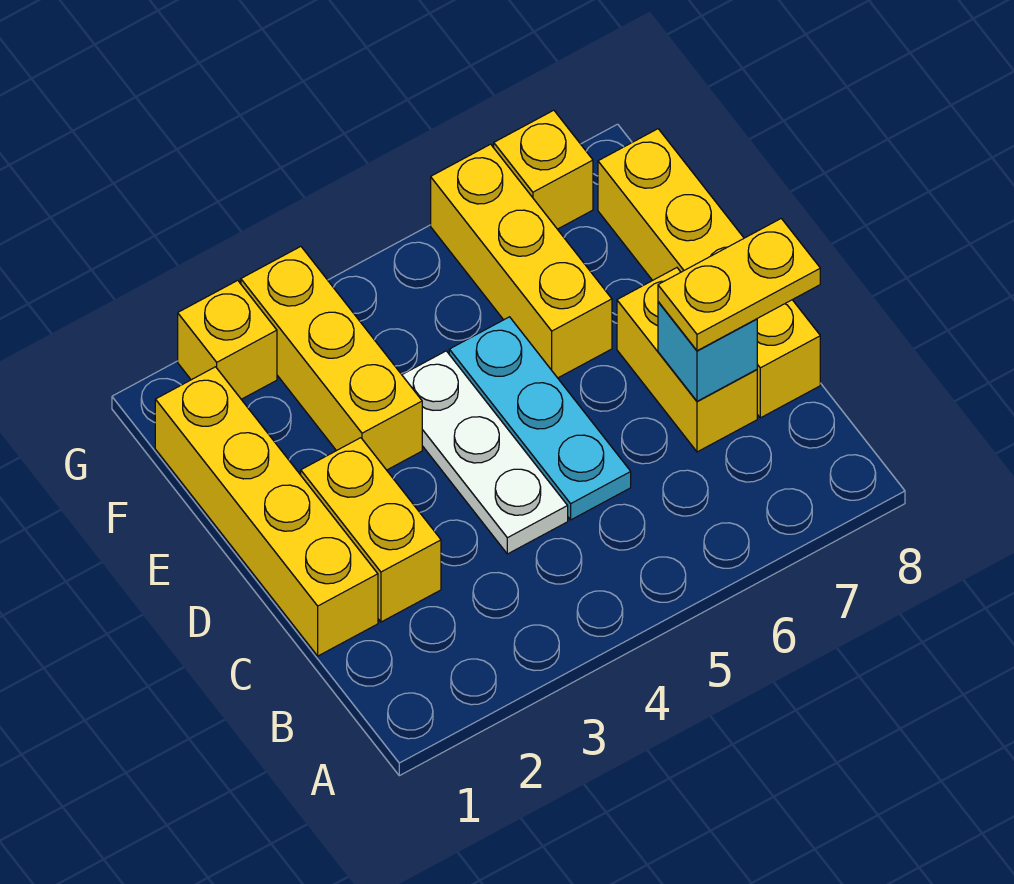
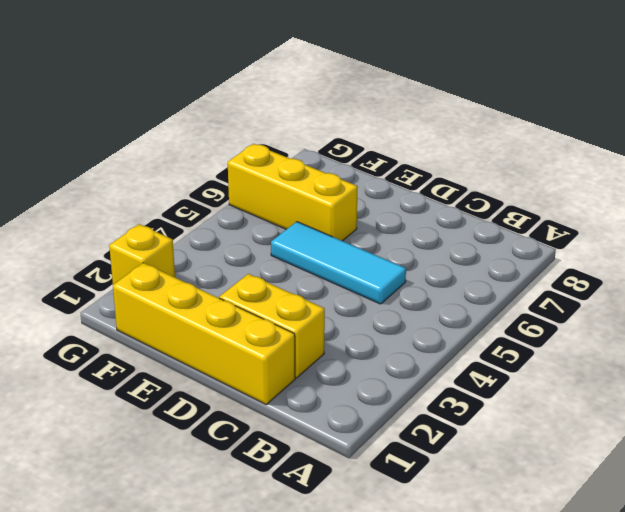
cyan tile C5:E5 level 1 -> cyan plate C5:E5 level 1
none -> white plate C4:E4 level 1
none -> yellow brick C7:D7 level 1
none -> yellow brick C8:F8 level 1

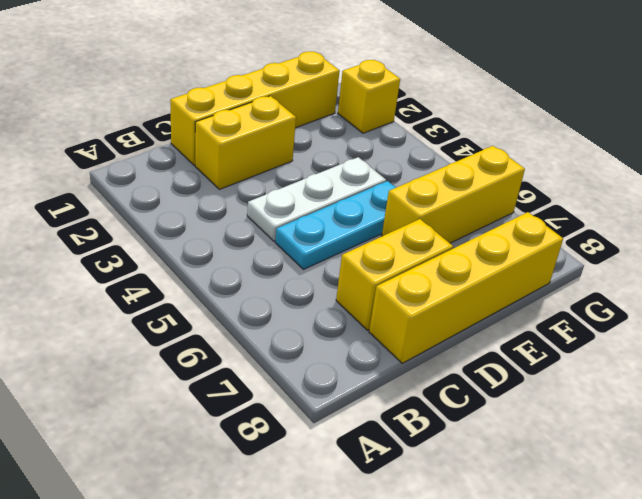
none -> yellow brick E3:G3 level 1
none -> yellow brick G7 level 1
none -> cyan brick C7 level 2

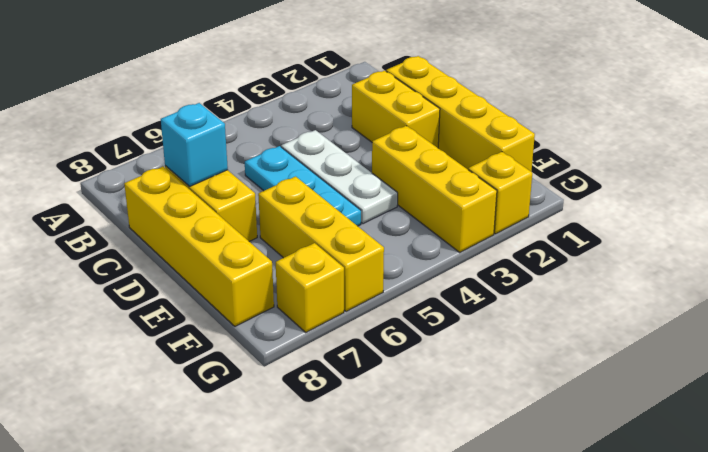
none -> yellow plate C7:C8 level 3

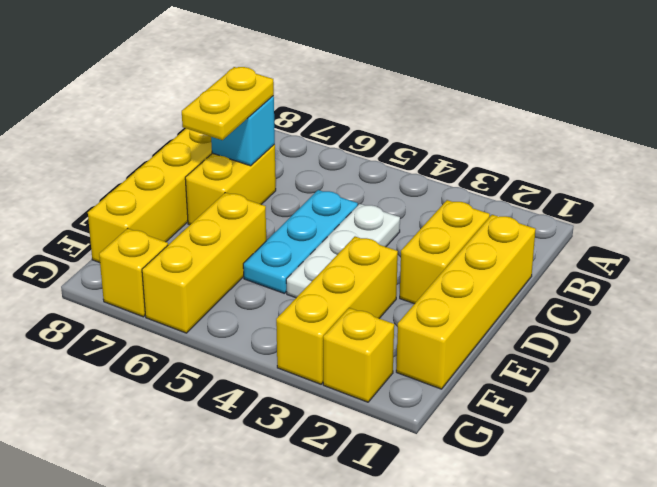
yellow plate C7:D7 level 3 -> yellow plate C7:C8 level 3

